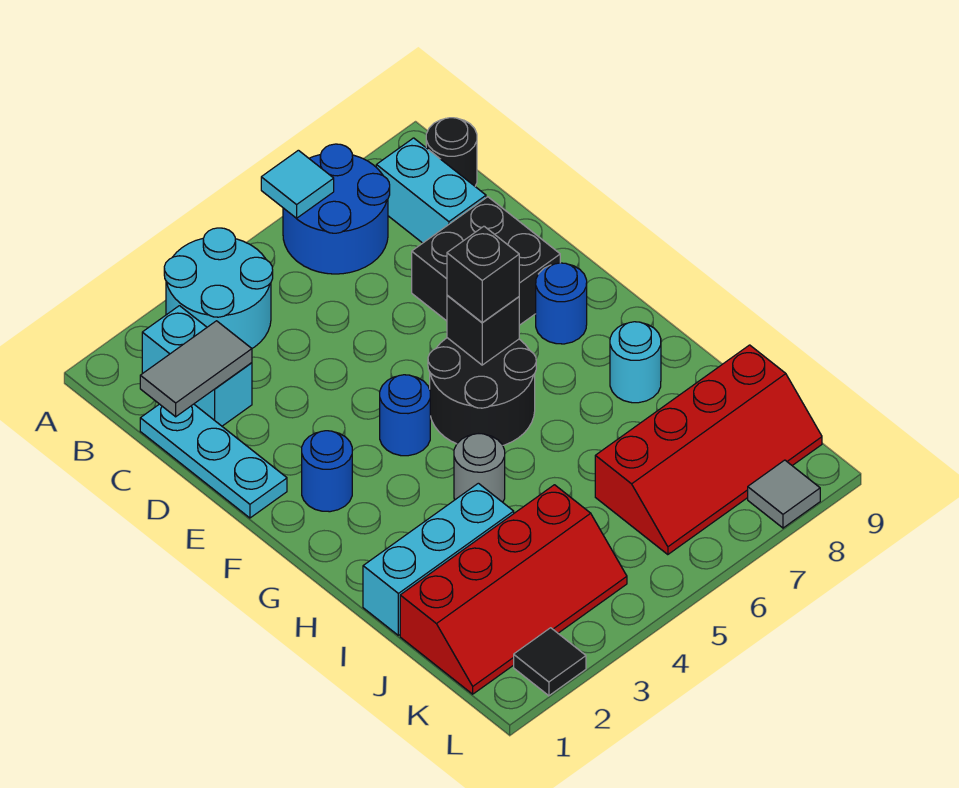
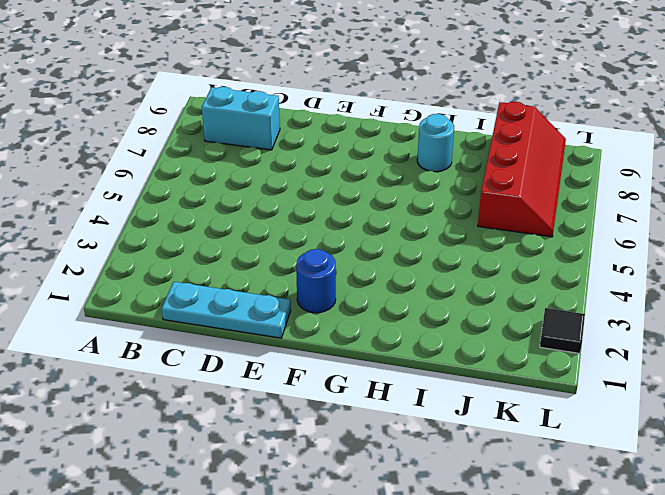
none -> cyan round brick A3:B4 level 1
none -> blue round brick A6:B7 level 1
none -> cyan brick B2:C2 level 1

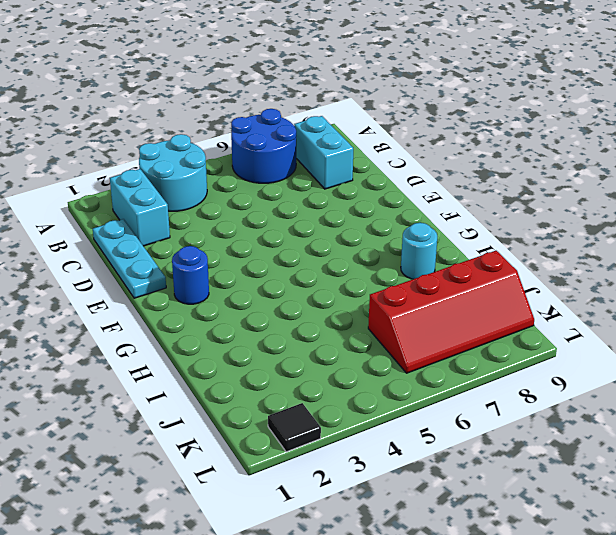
none -> black round brick B9 level 1
none -> black brick D7:E8 level 1
none -> blue round brick F4 level 1

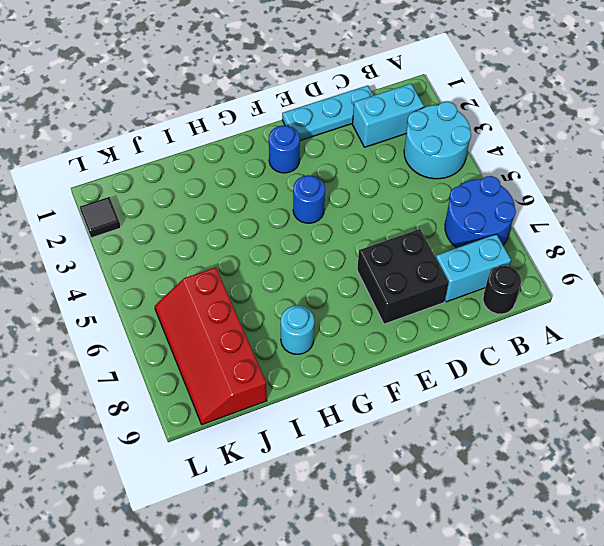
none -> black round brick F5:G6 level 1
none -> blue round brick F8 level 1
none -> grey round brick H4 level 1

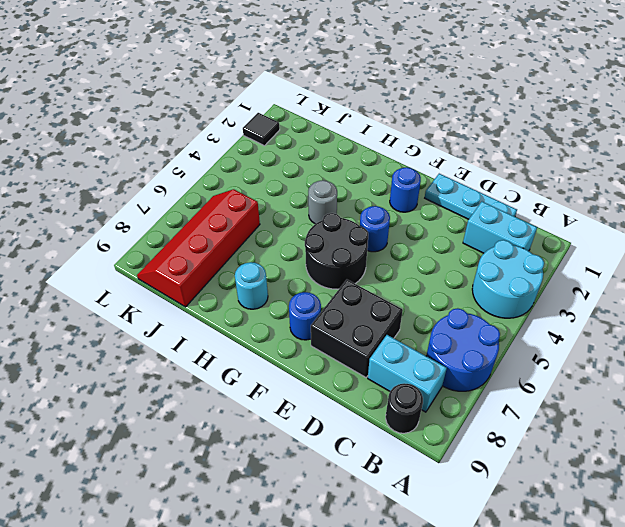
none -> cyan brick I1:I3 level 1
none -> red slope J1:K4 level 1 top J
none -> grey tile L8 level 1

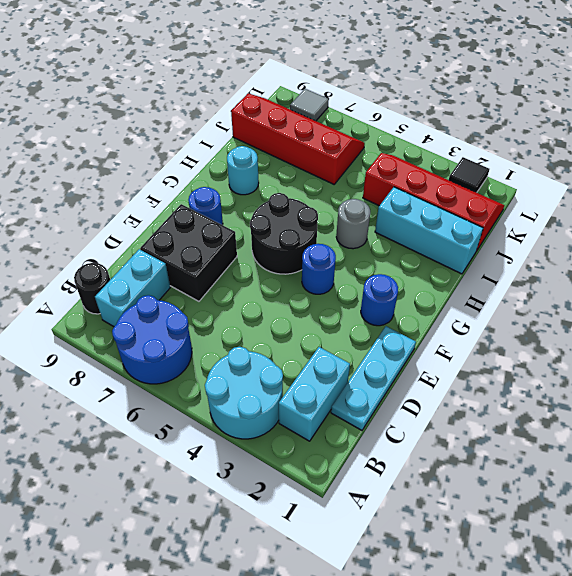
none -> cyan tile A6 level 2
none -> grey tile C1:C2 level 2
none -> black brick F6 level 2

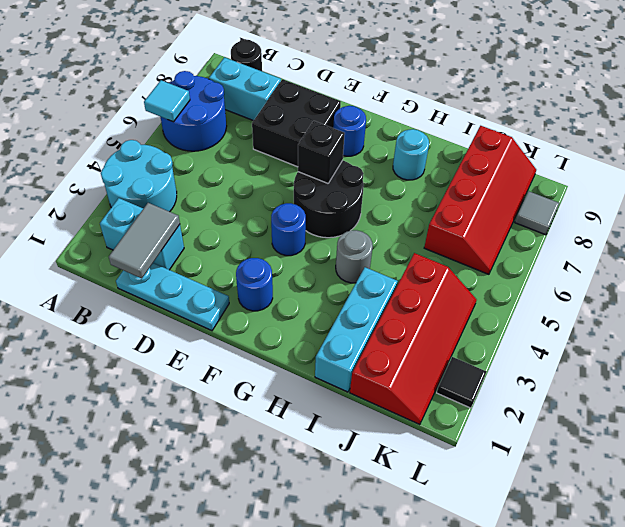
none -> black brick F6 level 3

